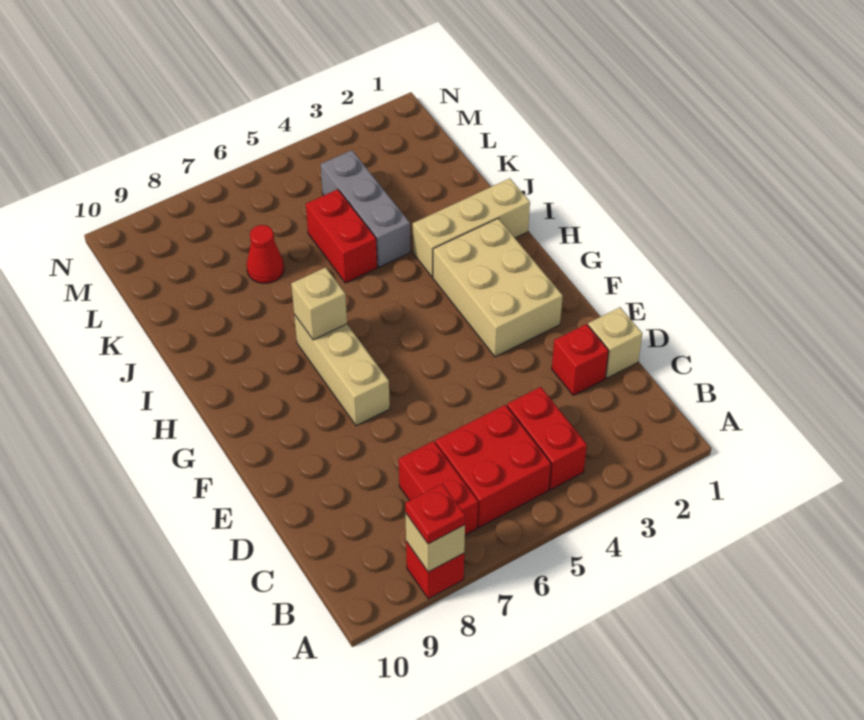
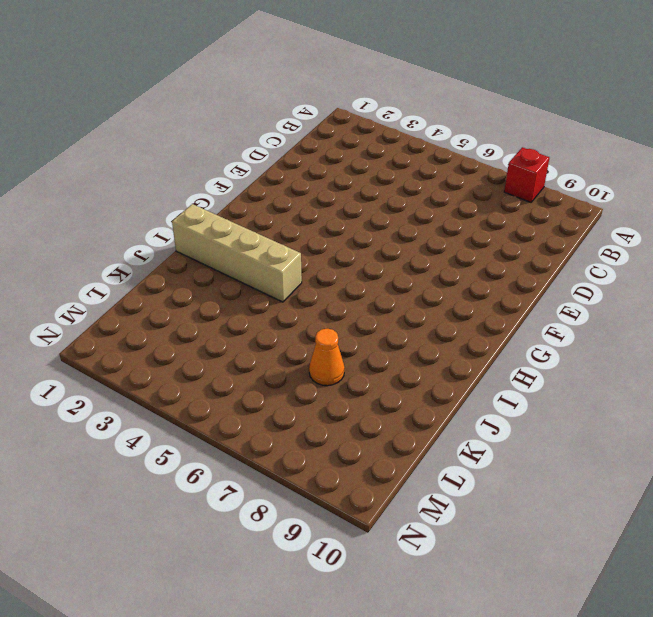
tan brick I1:I4 level 1 -> tan brick I1:I3 level 1
orange cone K7 level 1 -> red cone K7 level 1
none -> red brick B4:C4 level 1
none -> red brick B5:C6 level 1
none -> red brick B7:C7 level 1

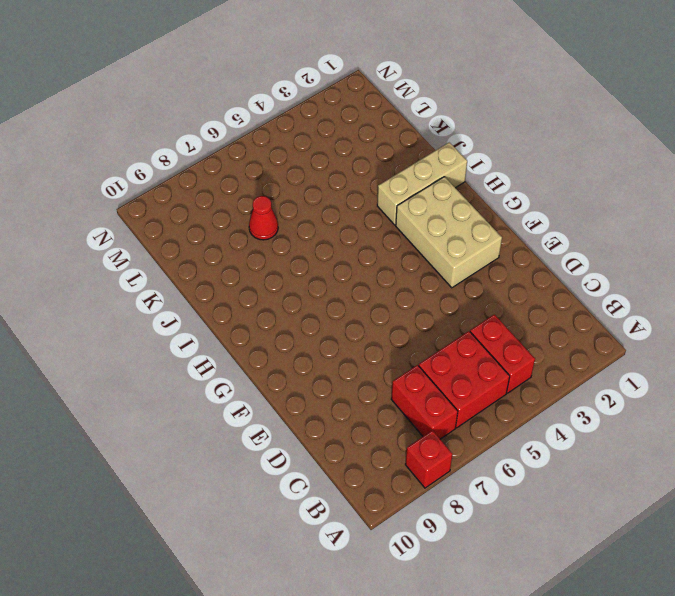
none -> tan brick D1 level 1
none -> red brick D2 level 1
none -> tan brick F7:H7 level 1

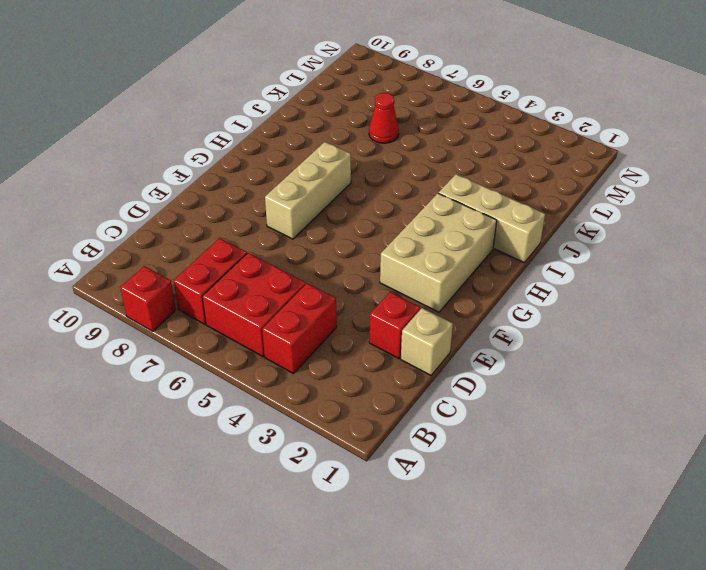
none -> grey brick J4:L4 level 1
none -> red brick J5:K5 level 1
none -> tan brick A8 level 2

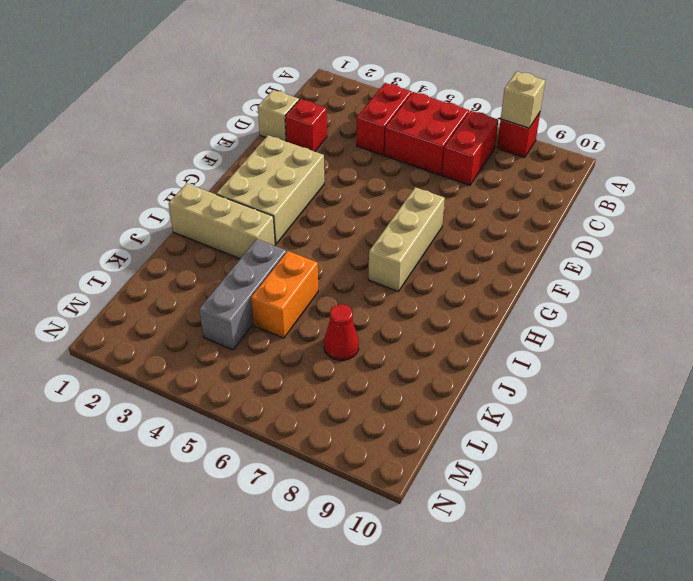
orange brick J5:K5 level 1 -> red brick J5:K5 level 1
none -> tan brick H7 level 2
none -> red plate A8 level 3

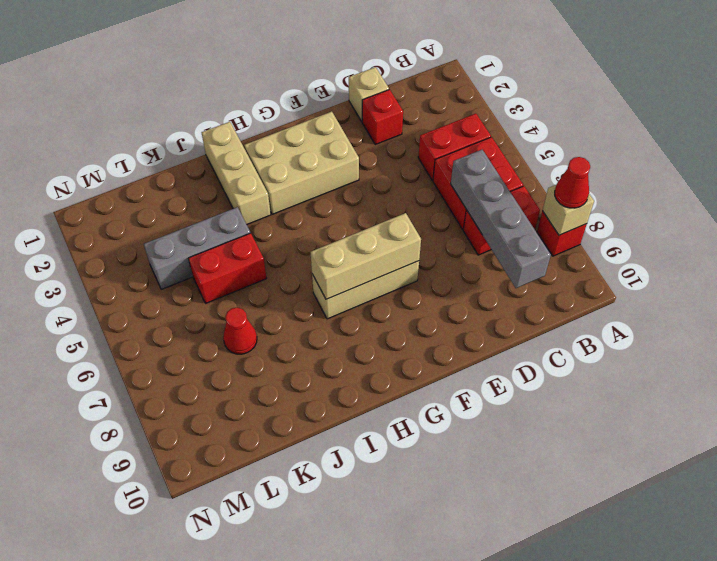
red cone A8 level 3 -> red plate A8 level 3
grey brick C6:C9 level 2 -> none
tan brick F7:H7 level 2 -> tan brick H7 level 2

